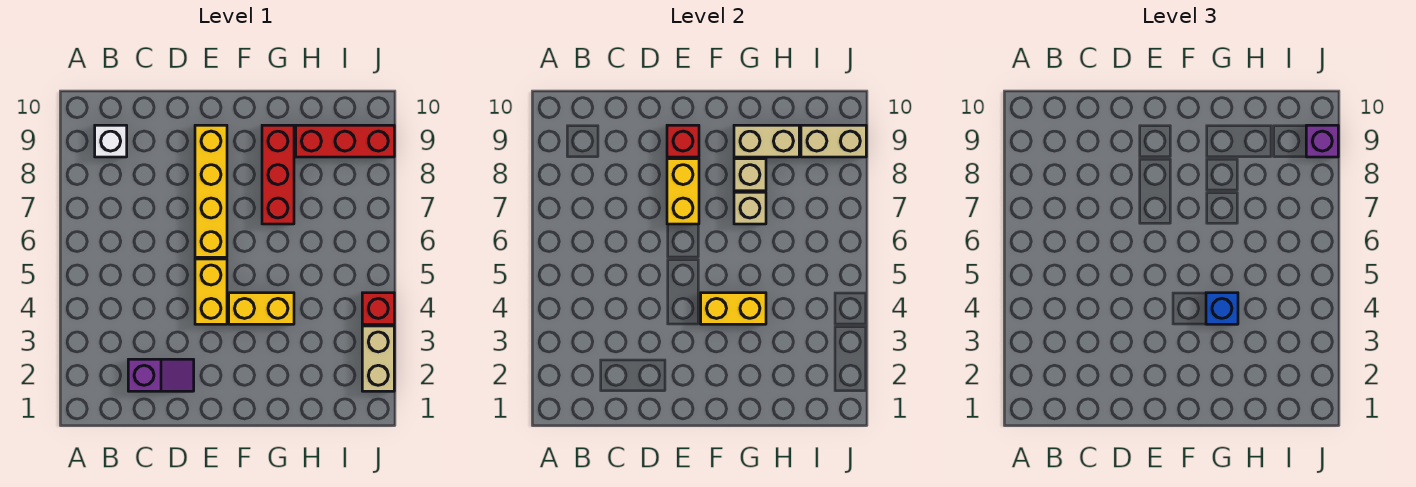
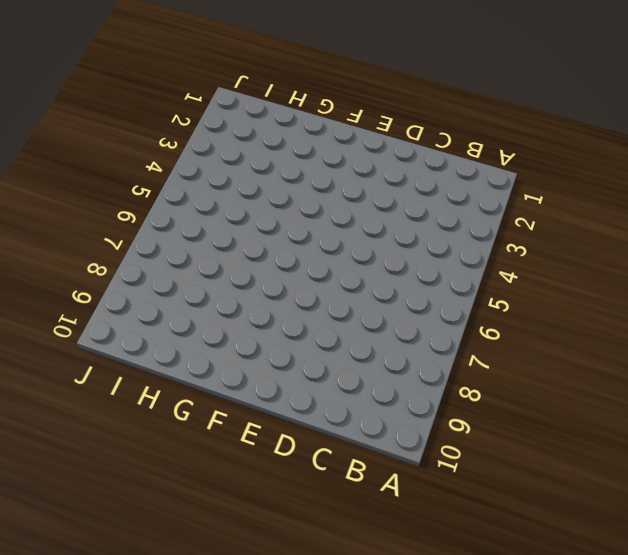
none -> white brick B9 level 1
none -> purple slope C2:D2 level 1 top C
none -> yellow brick E4:E5 level 1

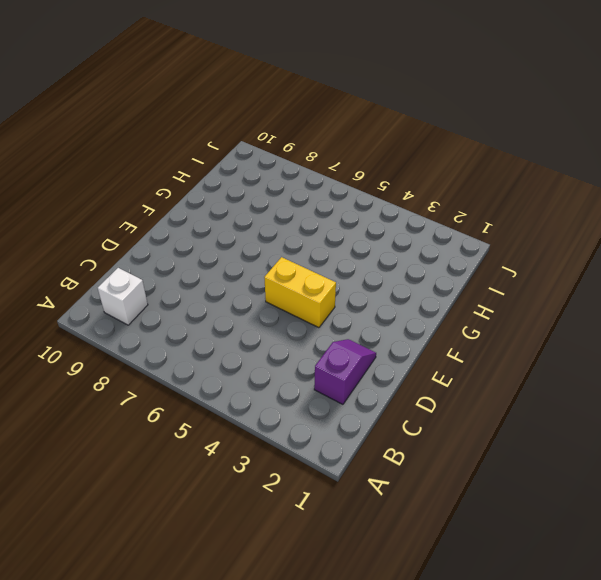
none -> yellow brick E6:E9 level 1
none -> yellow brick F4:G4 level 1
none -> red brick G7:G9 level 1

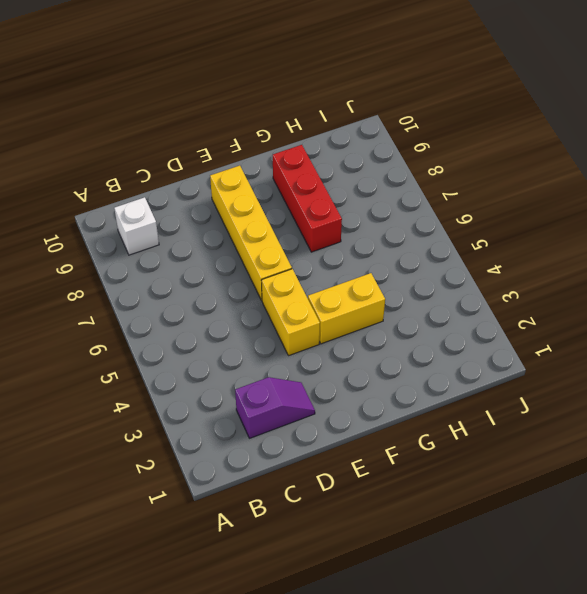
none -> red brick H9:J9 level 1
none -> tan brick J2:J3 level 1
none -> red brick J4 level 1

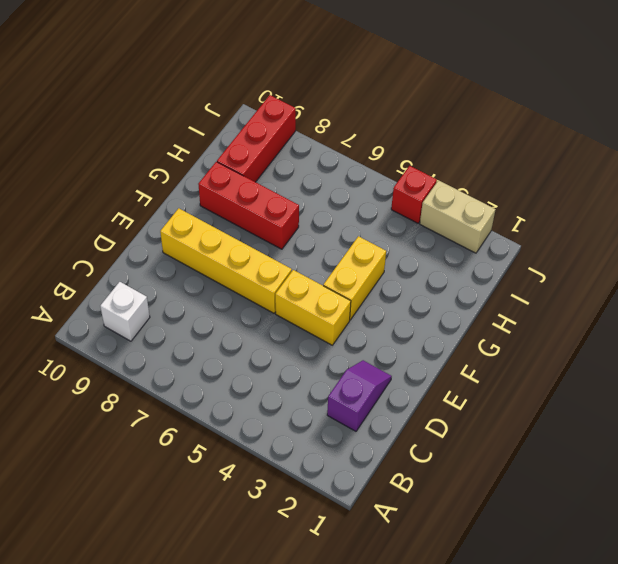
none -> yellow brick E7:E8 level 2
none -> red brick E9 level 2
none -> yellow brick F4:G4 level 2

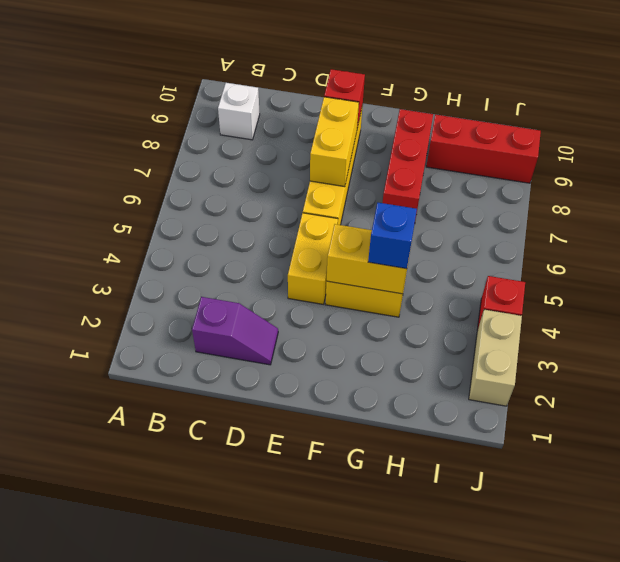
none -> tan brick G7 level 2
none -> tan brick G8 level 2
none -> tan brick G9:H9 level 2

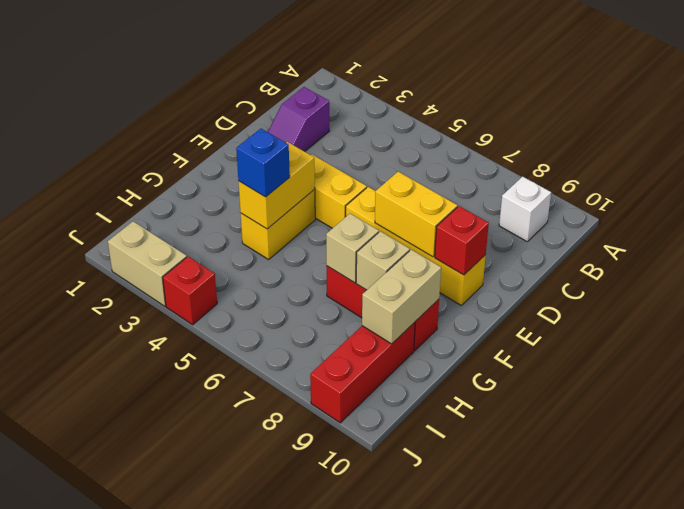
none -> tan brick I9:J9 level 2
none -> purple brick J9 level 3

